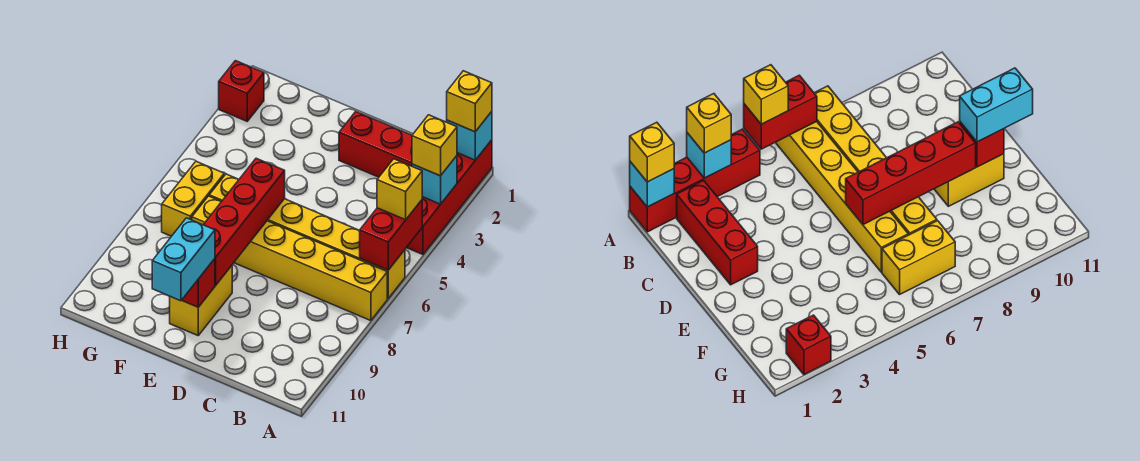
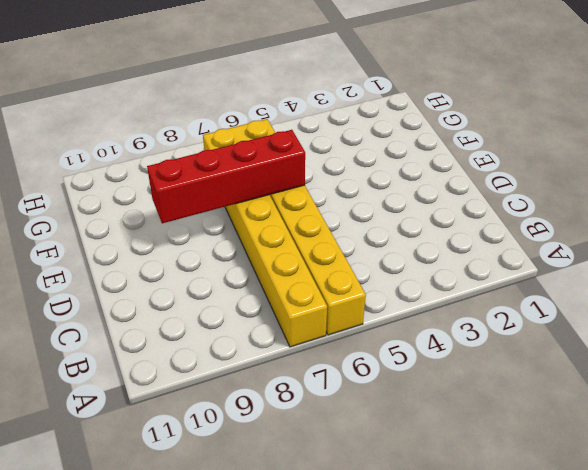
none -> red brick A1:A4 level 1
none -> red brick B2:D2 level 1
none -> yellow brick E9:E10 level 1

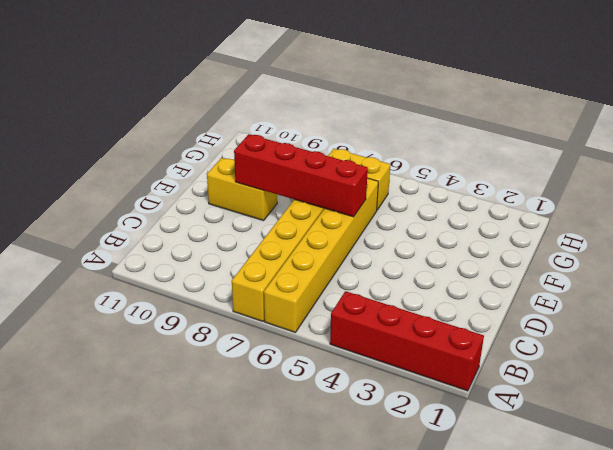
none -> red brick B2:D2 level 1
none -> red brick H2 level 1
none -> cyan brick A1 level 2

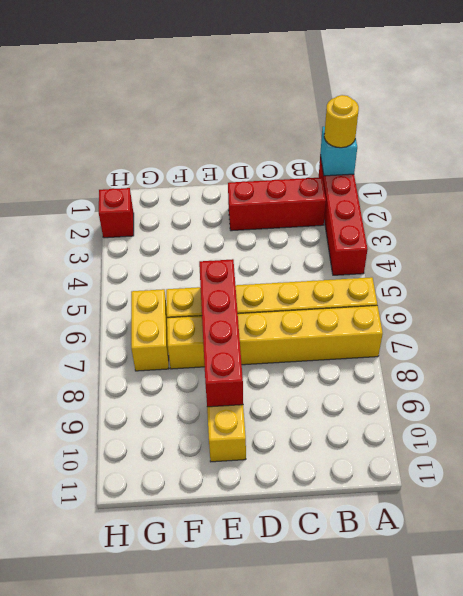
yellow round brick A1 level 3 -> yellow brick A1 level 3
none -> cyan brick A3 level 2
none -> red brick A5:A6 level 2
none -> red brick E10 level 2

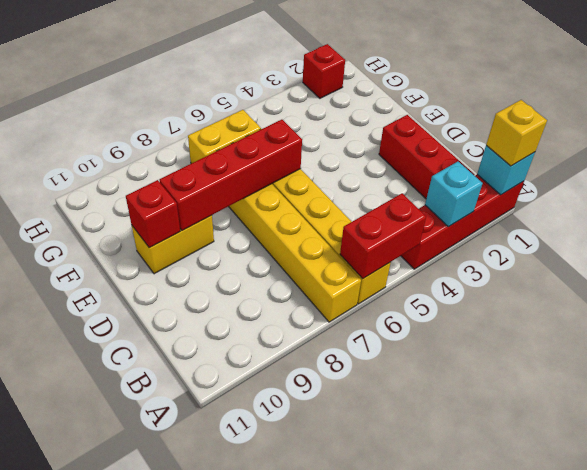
none -> yellow brick A3 level 3
none -> yellow brick A5 level 3
none -> cyan brick E10:E11 level 3

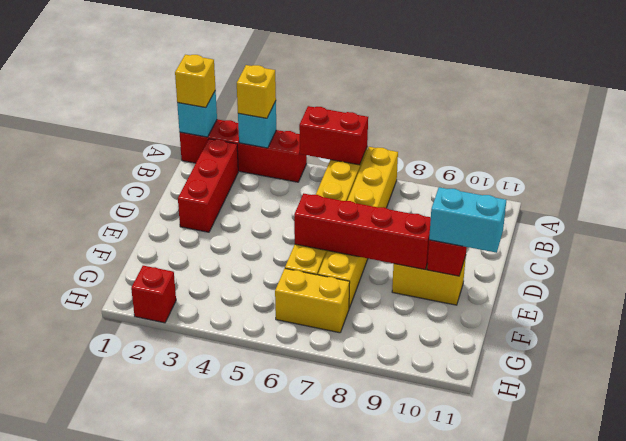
none -> yellow brick A5 level 3

